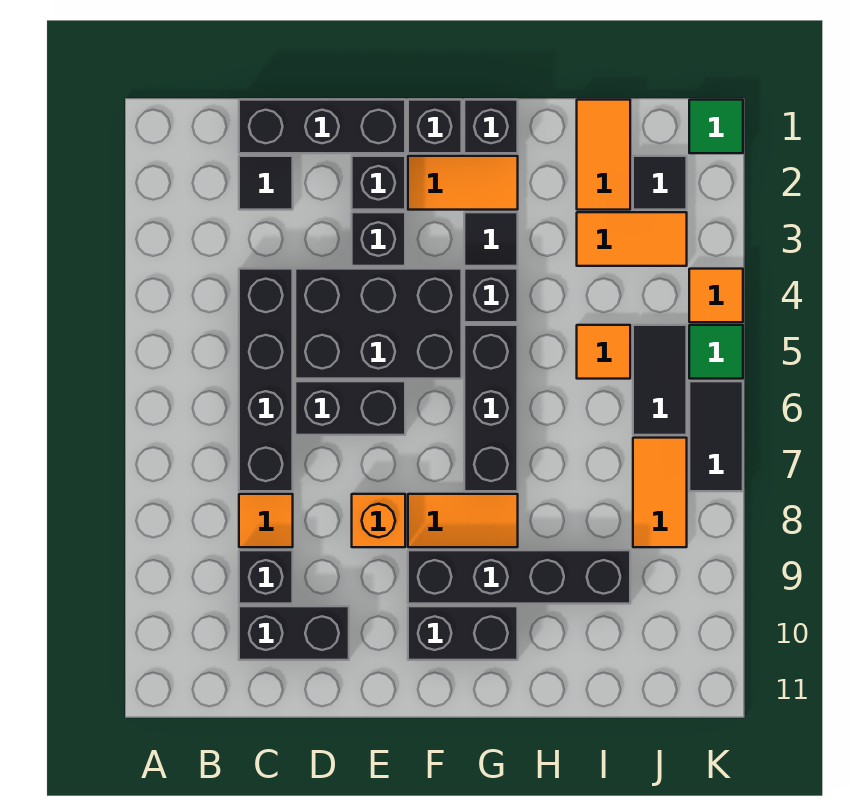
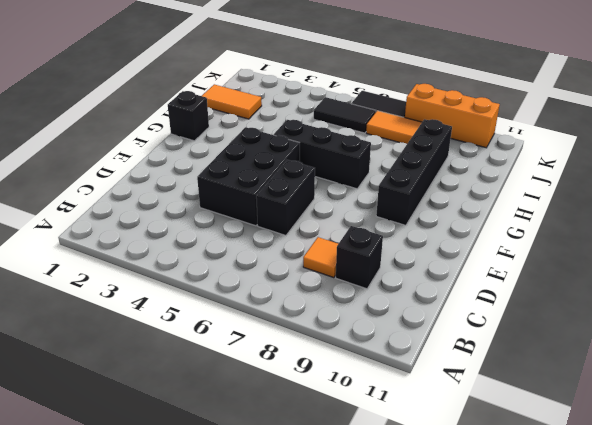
orange brick K8:K10 level 1 -> none
none -> black brick C1:E1 level 1
none -> black tile C2 level 1
none -> black brick C4:C7 level 1
none -> black brick C10:D10 level 1

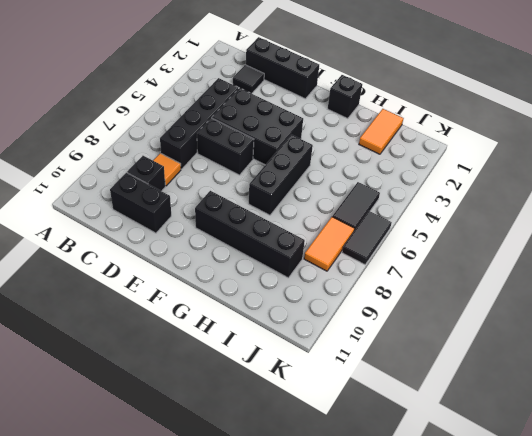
none -> black brick E2 level 1
none -> black brick E3 level 1
none -> orange brick E8 level 1
none -> black brick F1 level 1

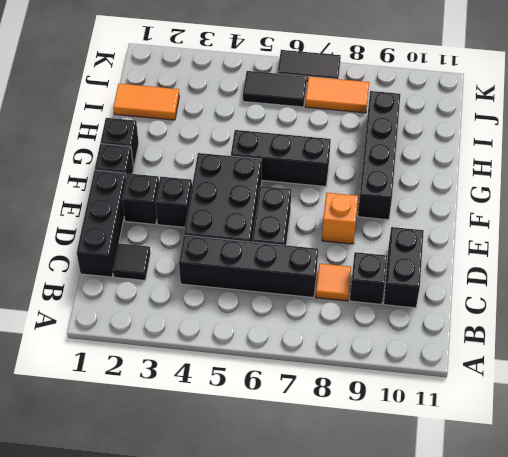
none -> orange tile F2:G2 level 1
none -> orange tile F8:G8 level 1
none -> black brick F10:G10 level 1
none -> black tile G3 level 1

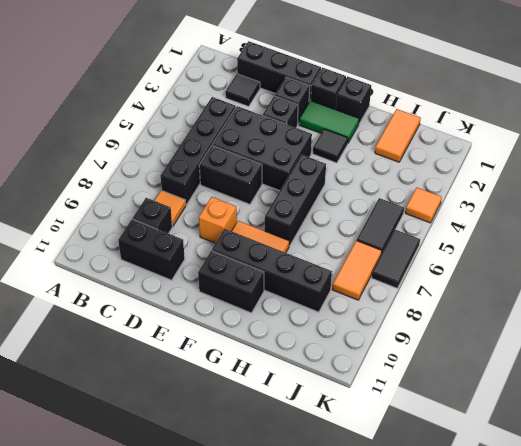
green tile F2:G2 level 1 -> orange tile F2:G2 level 1
none -> black brick G4 level 1
none -> orange tile I3:J3 level 1
none -> orange tile I5 level 1
none -> black tile J2 level 1

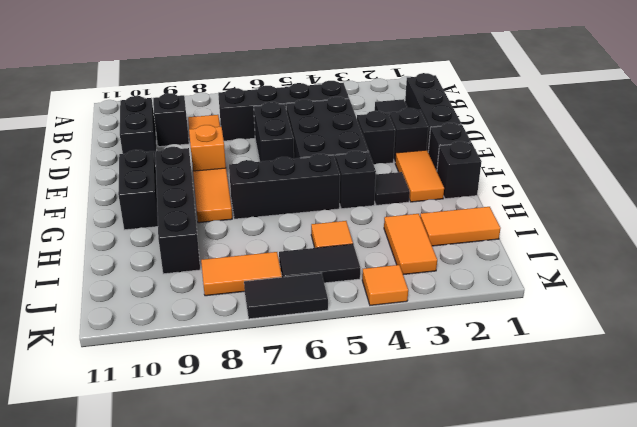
none -> black tile J2 level 1
none -> green tile K1 level 1
none -> green tile K5 level 1

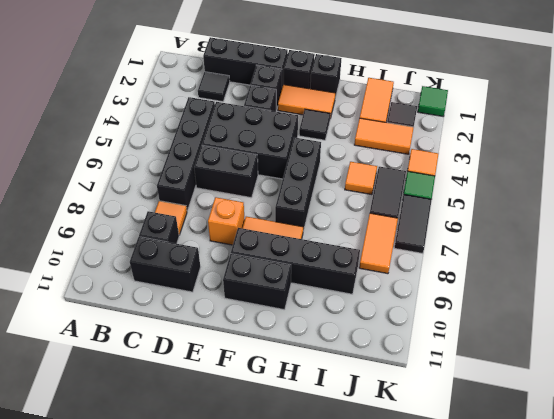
none -> black brick G4 level 1

